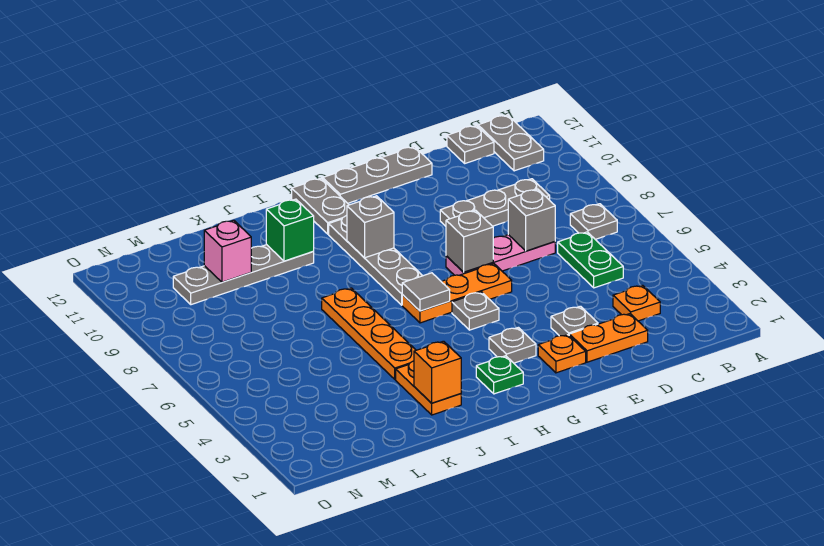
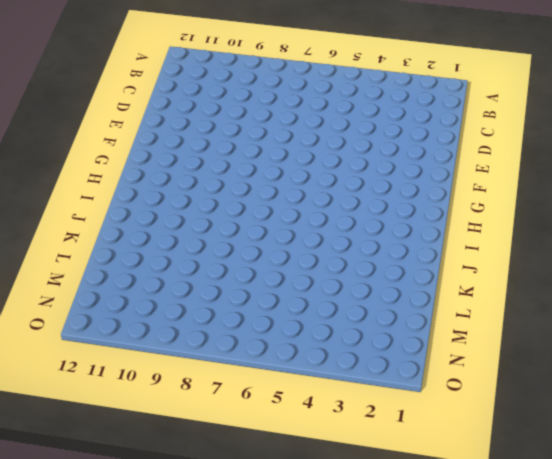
none -> grey plate B7 level 1
none -> grey plate B11:B12 level 1
none -> orange plate C3 level 1

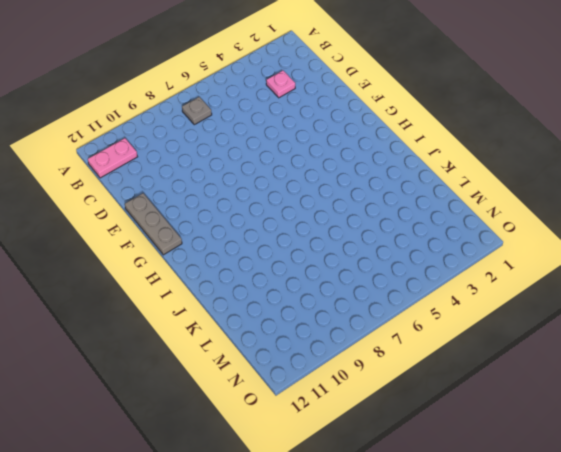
pink plate B11:B12 level 1 -> grey plate B11:B12 level 1
pink plate C3 level 1 -> orange plate C3 level 1
none -> green plate C5:C6 level 1
none -> grey plate C9:E9 level 1
none -> grey plate C12 level 1

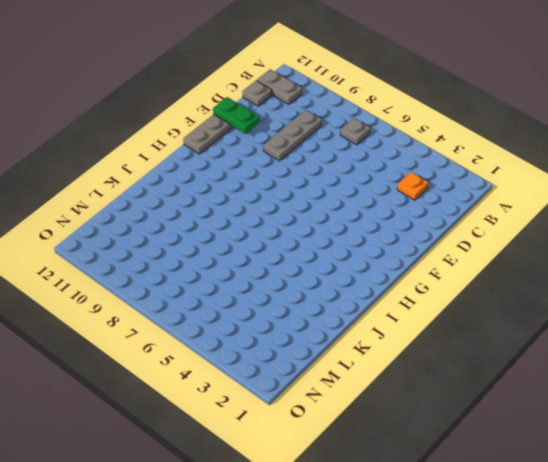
green plate E11:E12 level 2 -> green plate C5:C6 level 1
none -> orange plate D2:E2 level 1
none -> pink plate D7:F7 level 1
none -> grey plate E3 level 1

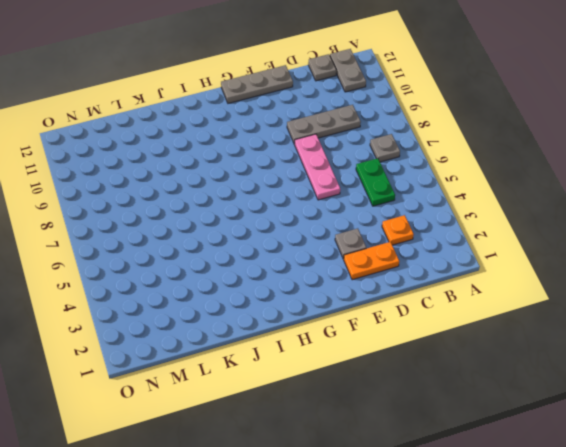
pink plate E6:E8 level 1 -> pink plate D7:F7 level 1
none -> orange plate F2 level 1
none -> orange plate F6:H6 level 1
none -> grey plate G3 level 1

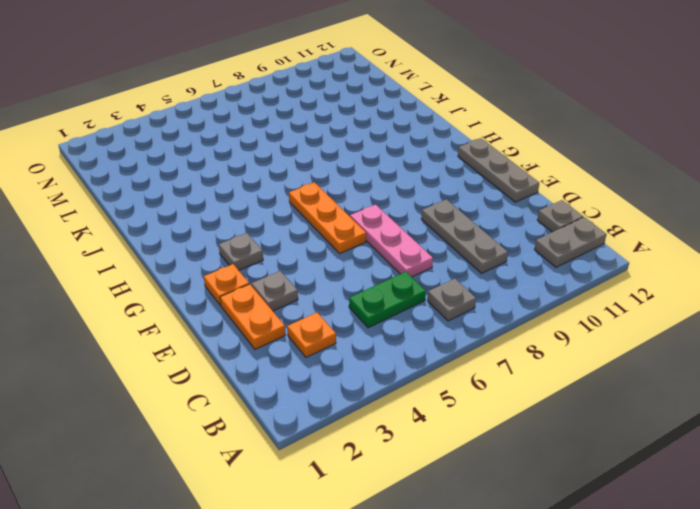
none -> grey plate G5 level 1
none -> green plate H2 level 1
none -> grey plate H7:H10 level 1

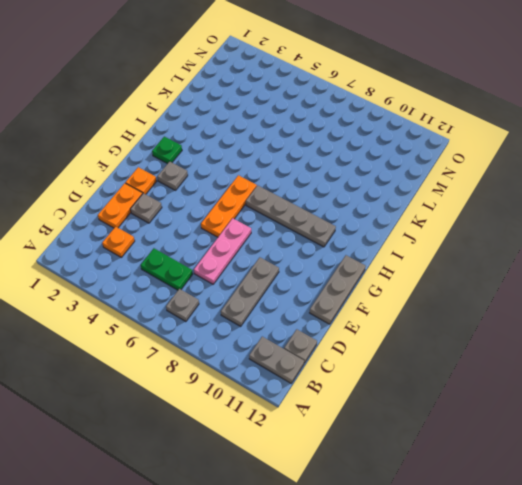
none -> grey plate G5 level 1
none -> grey plate H11:H12 level 1
none -> orange plate J2:J3 level 1

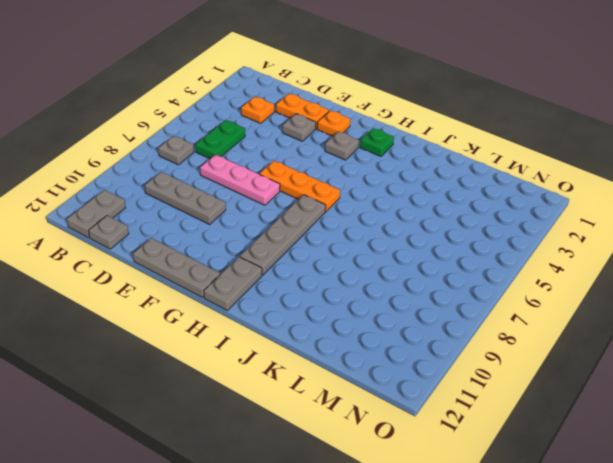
none -> grey plate G5 level 1
none -> orange plate J2:J3 level 1
none -> orange plate J4:J7 level 1

